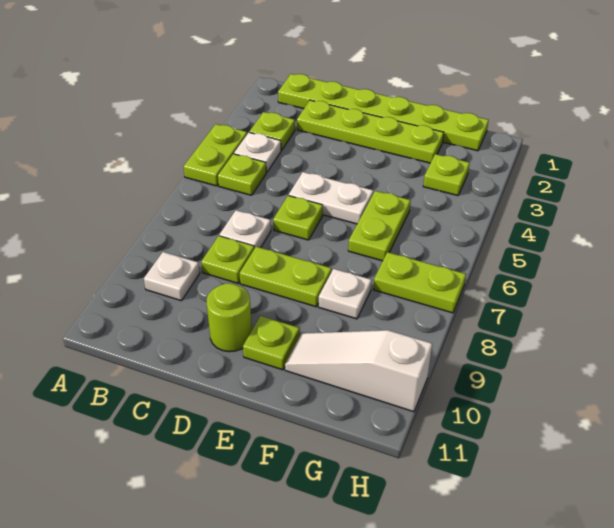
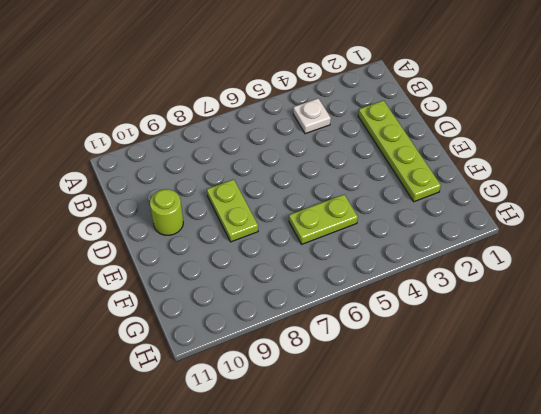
none -> lime plate A4:A5 level 1
none -> lime plate B1:G1 level 1
none -> lime plate B3 level 1

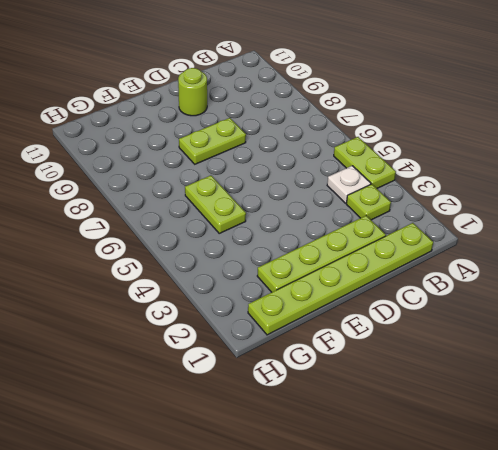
none -> lime plate B5 level 1
none -> white plate B9 level 1
none -> white plate C7 level 1

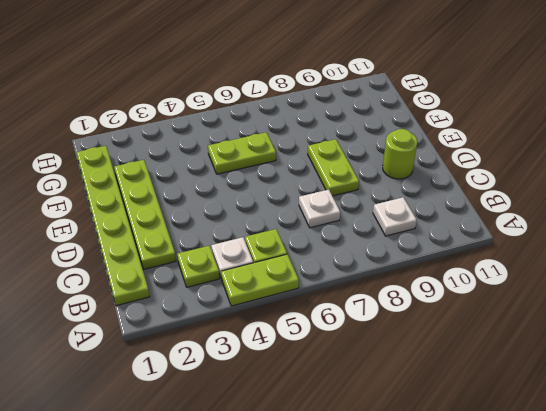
none -> lime plate C8 level 1
none -> white plate D5:E5 level 1
none -> lime plate D6 level 1

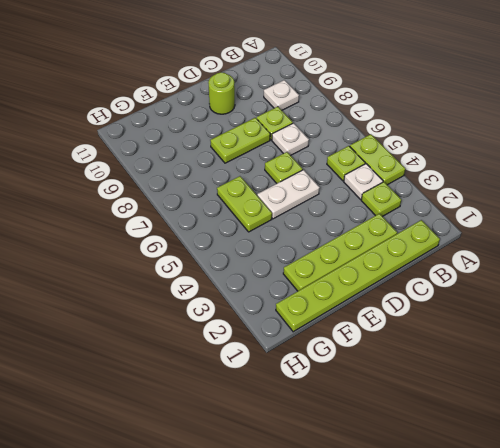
none -> lime plate E10 level 1
none -> white plate F8 level 1
none -> white slope F10:H10 level 1 top H

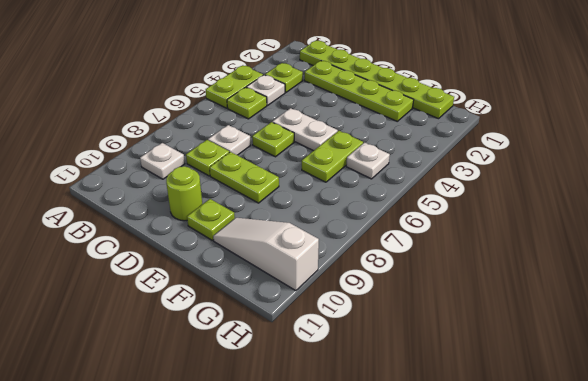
white plate G5 level 1 -> white plate F8 level 1
none -> lime plate G3 level 1
none -> lime plate G7:H7 level 1

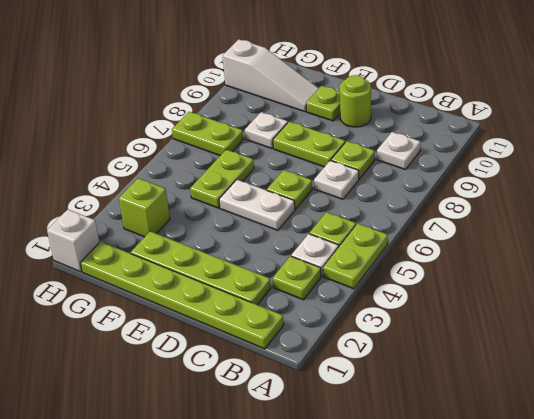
lime brick G3 level 1 -> lime plate G3 level 1
white brick H1 level 1 -> none

